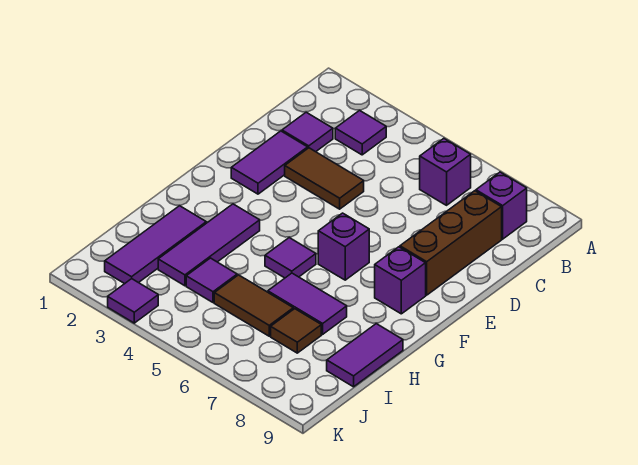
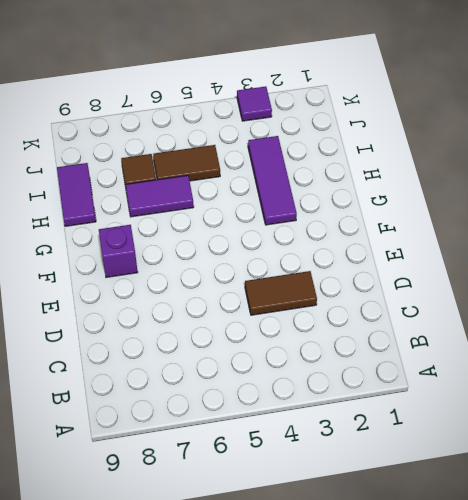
none -> purple tile B3 level 1
none -> purple brick B6 level 1
none -> purple brick B8 level 1

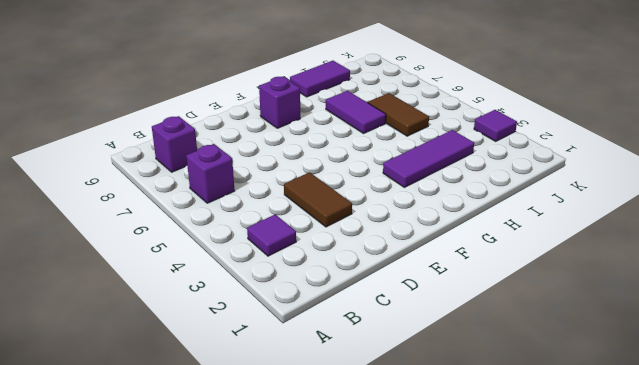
none -> purple tile C2 level 1
none -> brown brick C8:E8 level 1
none -> purple tile D2:E2 level 1

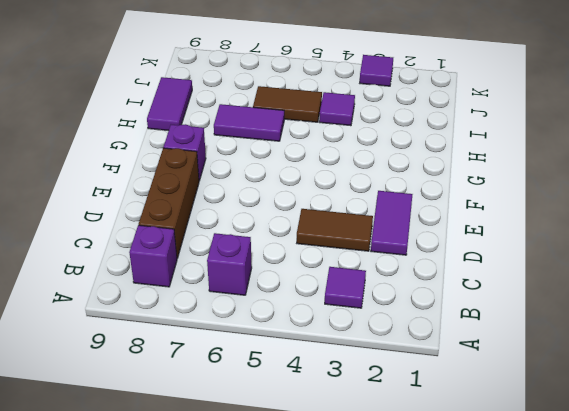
none -> purple tile C2 level 1
none -> purple brick F6 level 1
none -> purple tile G3:I3 level 1

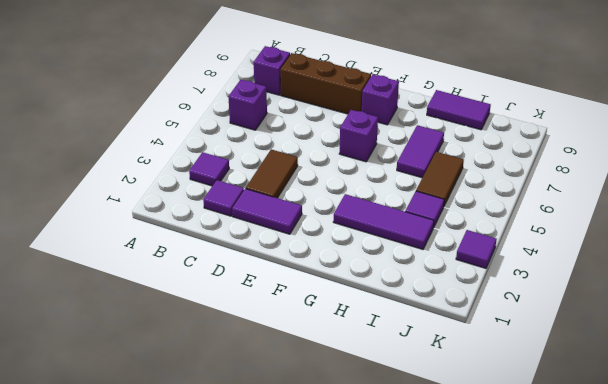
none -> purple tile G5 level 1
none -> purple tile H2:J2 level 1
none -> brown tile I7 level 1

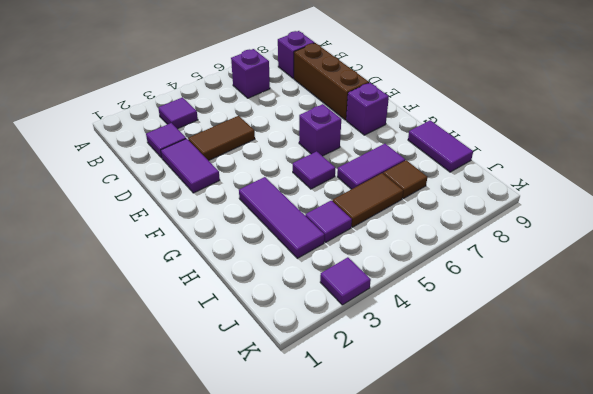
none -> purple tile H2:J2 level 1

